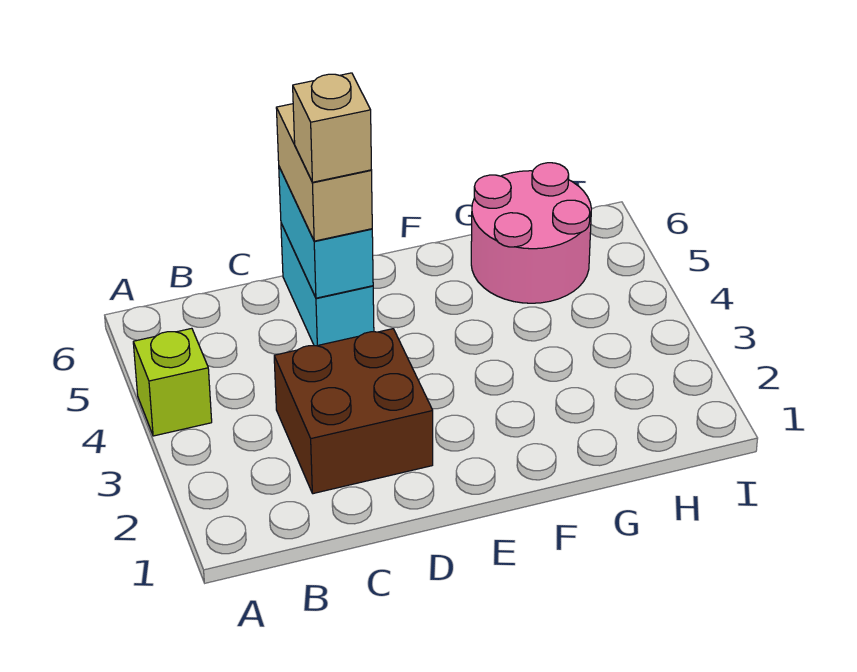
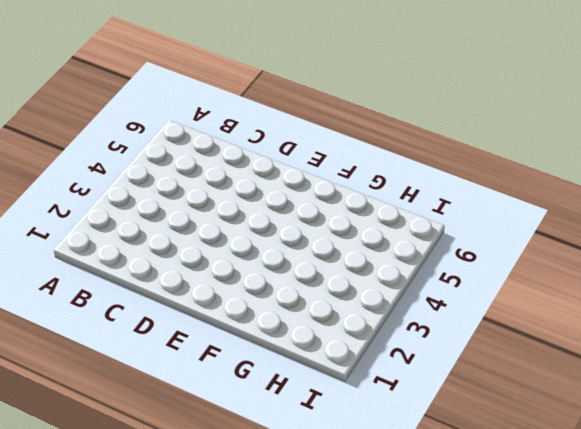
none -> lime brick A4 level 1
none -> brown brick C2:D3 level 1

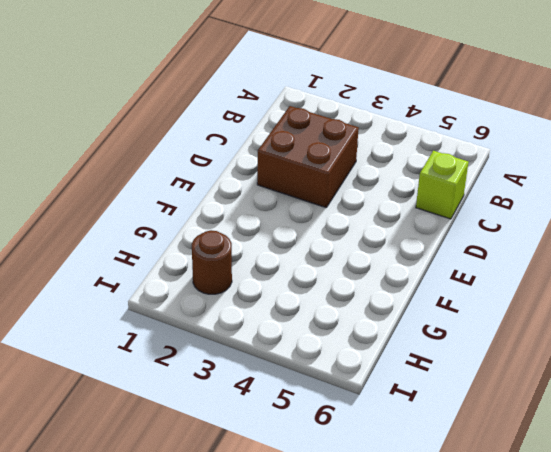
lime brick C6 level 1 -> lime brick A4 level 1
brown round brick H2 level 1 -> none
none -> cyan brick D5:D6 level 1
none -> pink round brick G5:H6 level 1

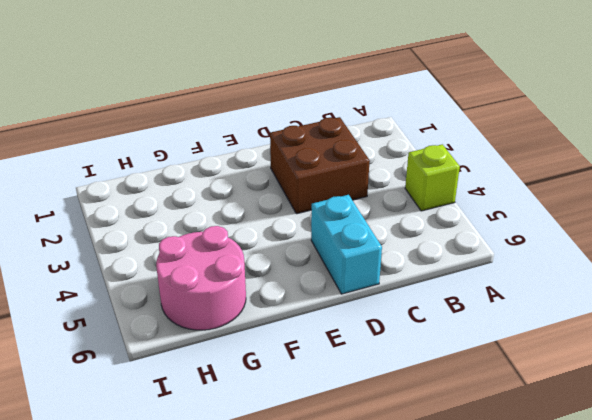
none -> cyan brick D5:D6 level 2
none -> tan brick D5:D6 level 3

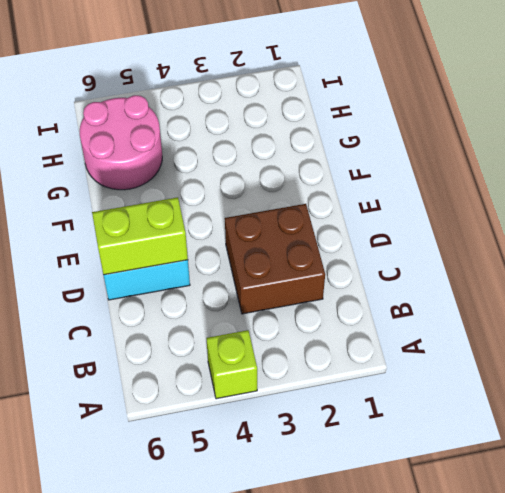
lime brick D5:D6 level 2 -> cyan brick D5:D6 level 2
none -> tan brick D5:D6 level 3
none -> tan brick D5 level 4

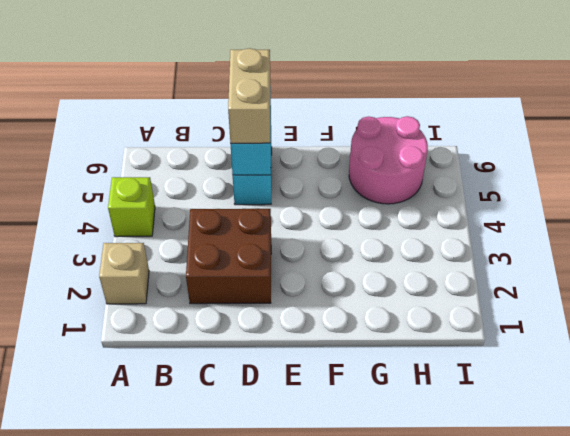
tan brick A2 level 1 -> tan brick D5 level 4

